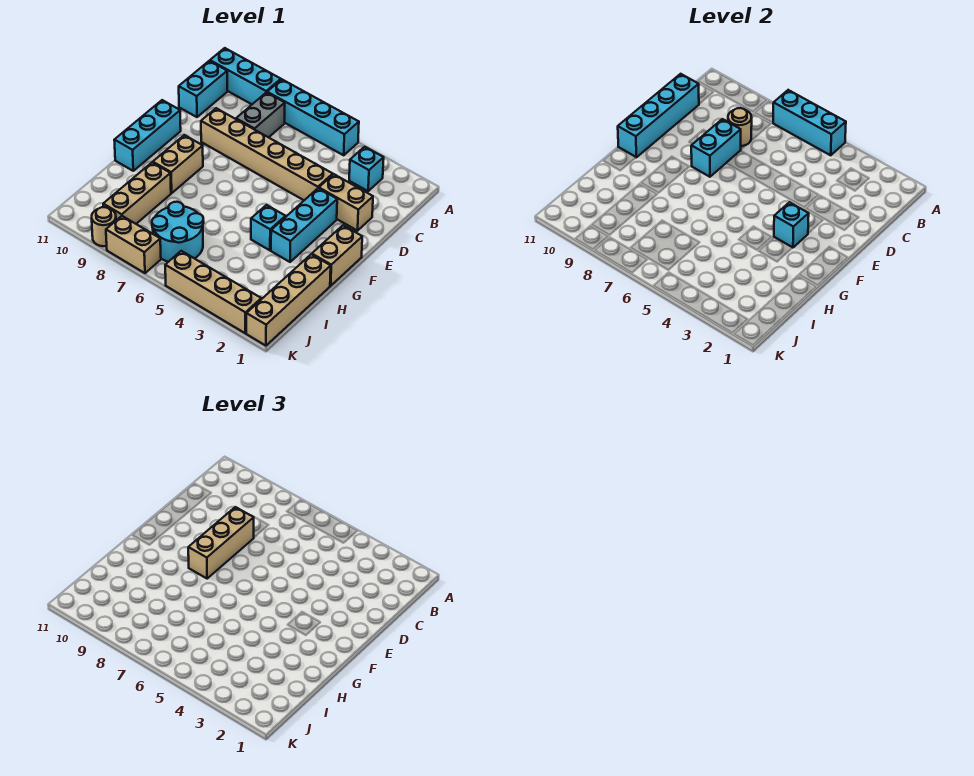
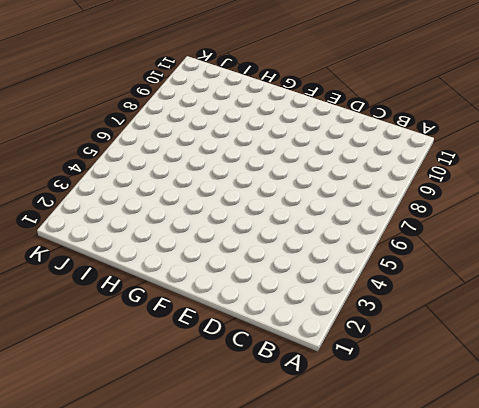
none -> cyan brick A5:A8 level 1
none -> cyan brick A9:A11 level 1
none -> cyan brick B3 level 1

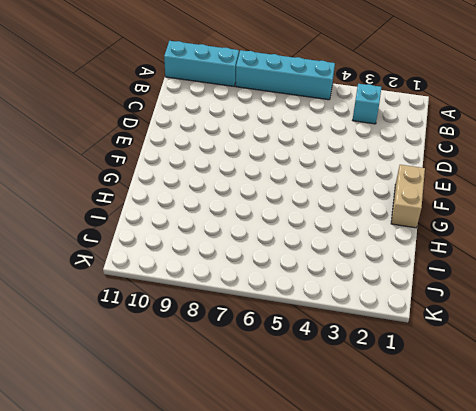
none -> grey brick B8:C8 level 1
none -> cyan brick B11:C11 level 1
none -> tan brick D2:D3 level 1

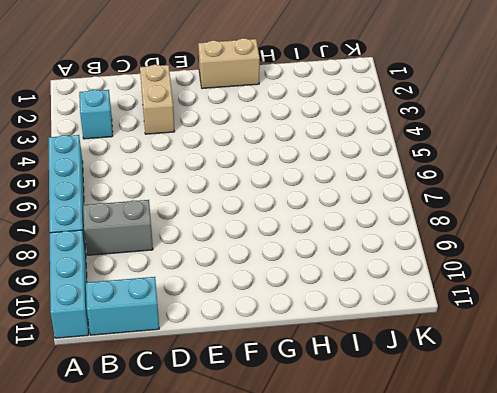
none -> tan brick D4:D9 level 1
none -> cyan brick E3:G3 level 1
none -> cyan brick E11:G11 level 1

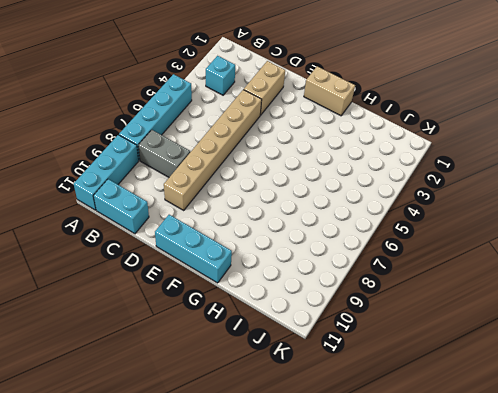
none -> cyan brick E3:G3 level 1
none -> tan brick F9:G9 level 1
none -> cyan brick G4 level 1

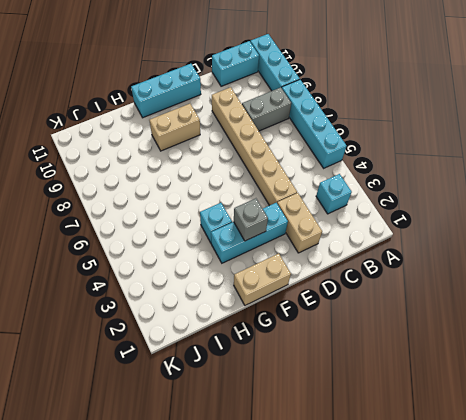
grey brick F3 level 2 -> cyan brick F3 level 2
none -> tan brick H1:K1 level 1
none -> tan brick H9:J9 level 1
none -> cyan round brick I6:J7 level 1

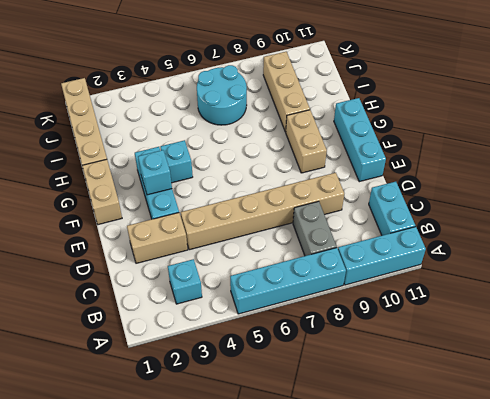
none -> tan brick K2:K5 level 1
none -> tan brick K7:K8 level 1
none -> tan round brick K9 level 1

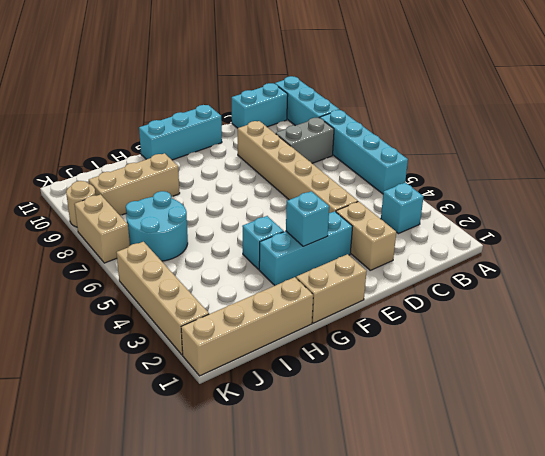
none -> tan brick F9:G9 level 1
none -> cyan brick A5:A7 level 2
none -> tan round brick C8 level 2

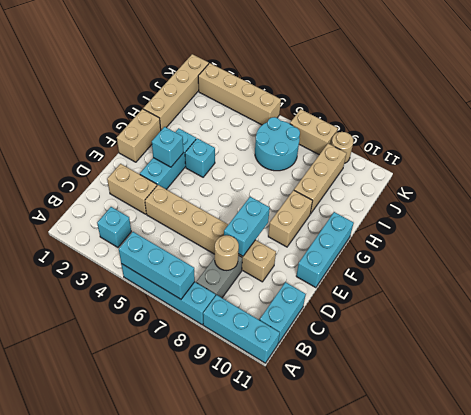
none -> cyan brick C11:F11 level 2
none -> tan brick D8:F8 level 3

